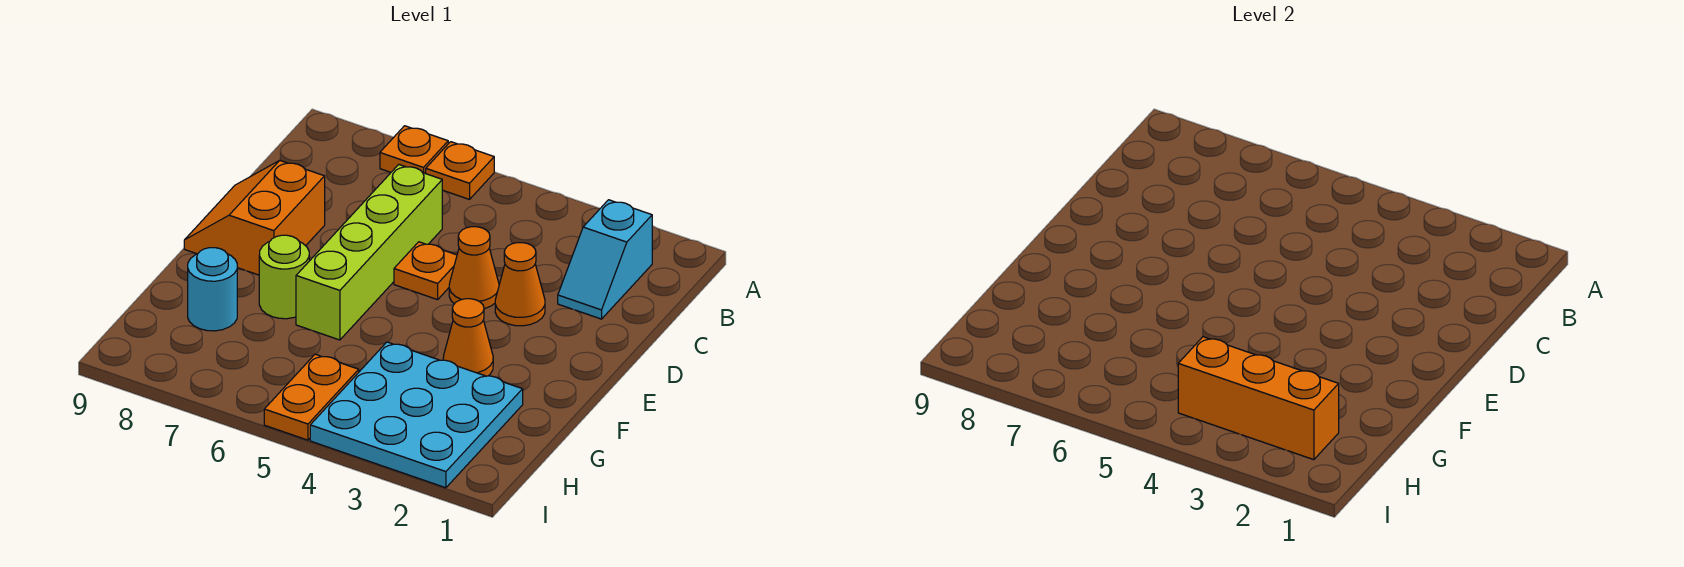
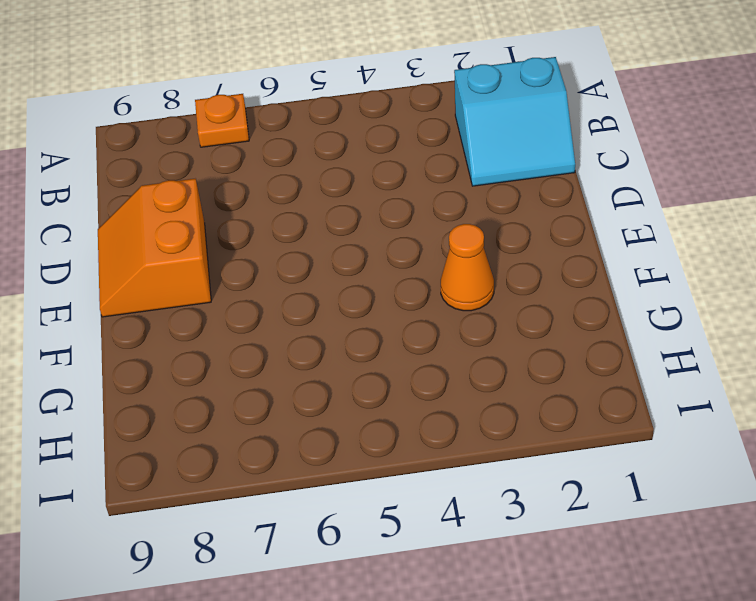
cyan slope B1:C2 level 1 top B -> cyan slope B2:C2 level 1 top B
none -> orange plate A6 level 1
none -> lime brick C6:F6 level 1
none -> orange cone D3 level 1

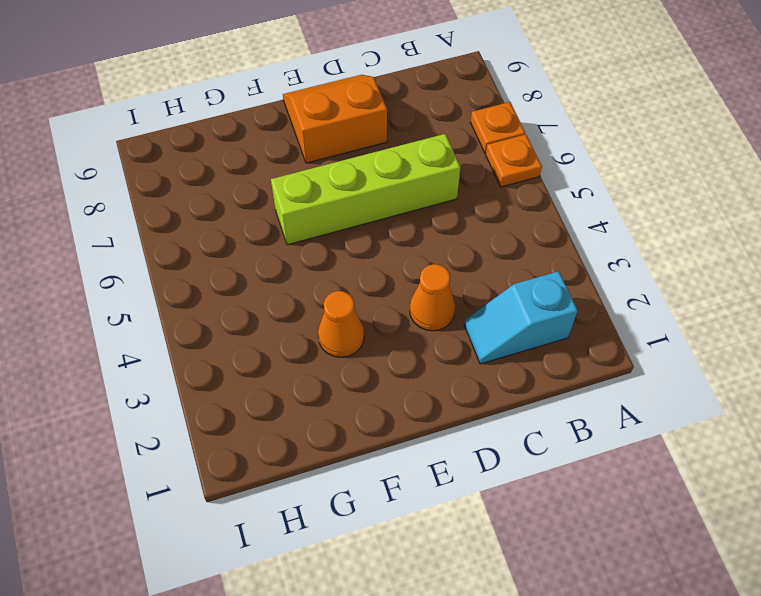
none -> orange cone D4 level 1
none -> orange plate D5 level 1
none -> lime round brick F7 level 1

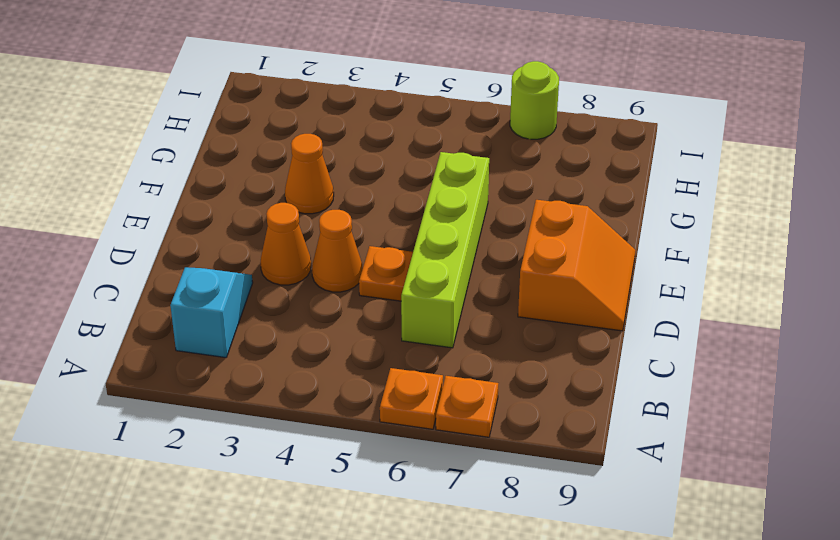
lime round brick I7 level 1 -> lime round brick F7 level 1
none -> cyan plate G2:I4 level 1
none -> cyan round brick G8 level 1
none -> orange plate H5:I5 level 1

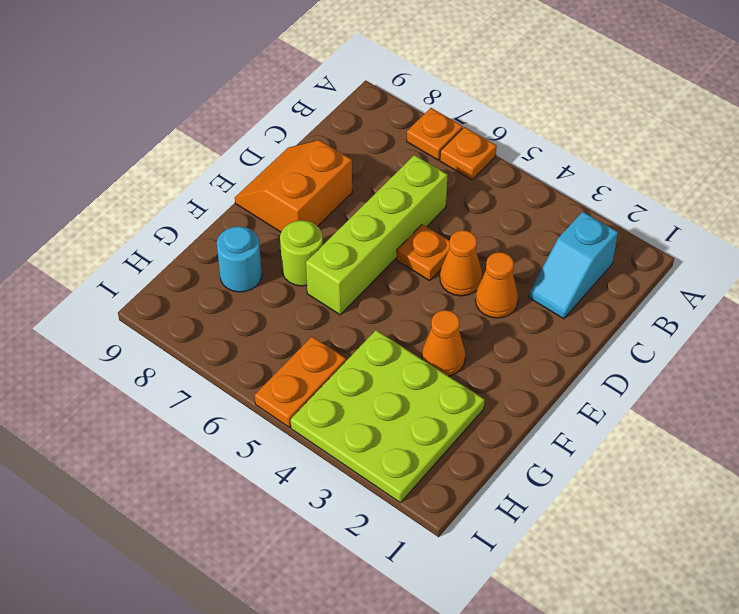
lime plate G2:I4 level 1 -> cyan plate G2:I4 level 1
none -> orange brick H2:H4 level 2

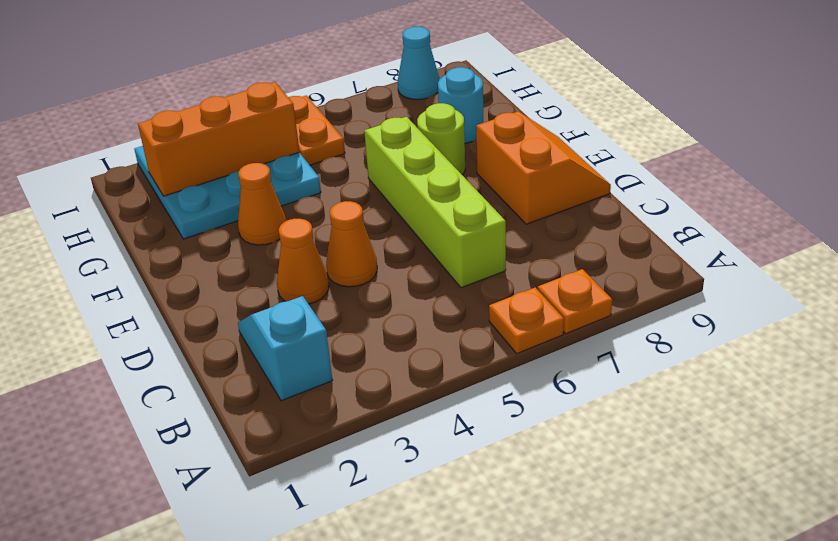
cyan cone I8 level 1 -> none
none -> orange plate D5 level 1

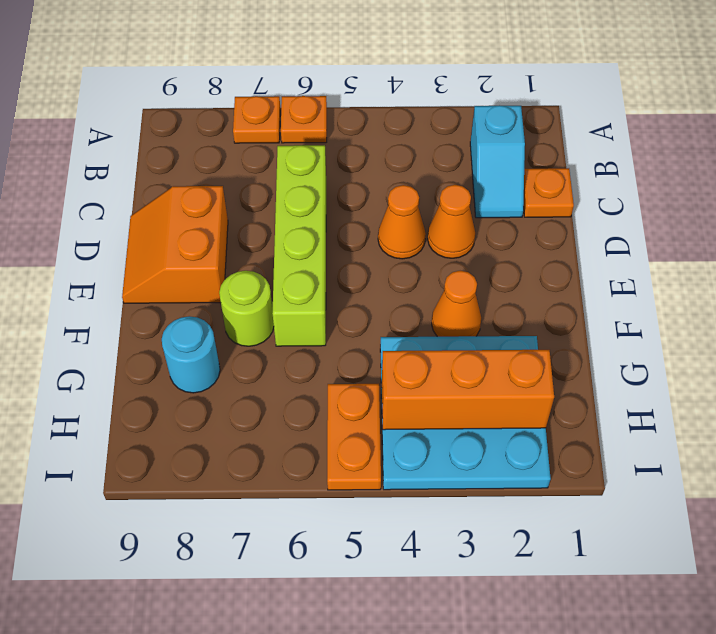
orange plate C1 level 1 -> orange plate D5 level 1

